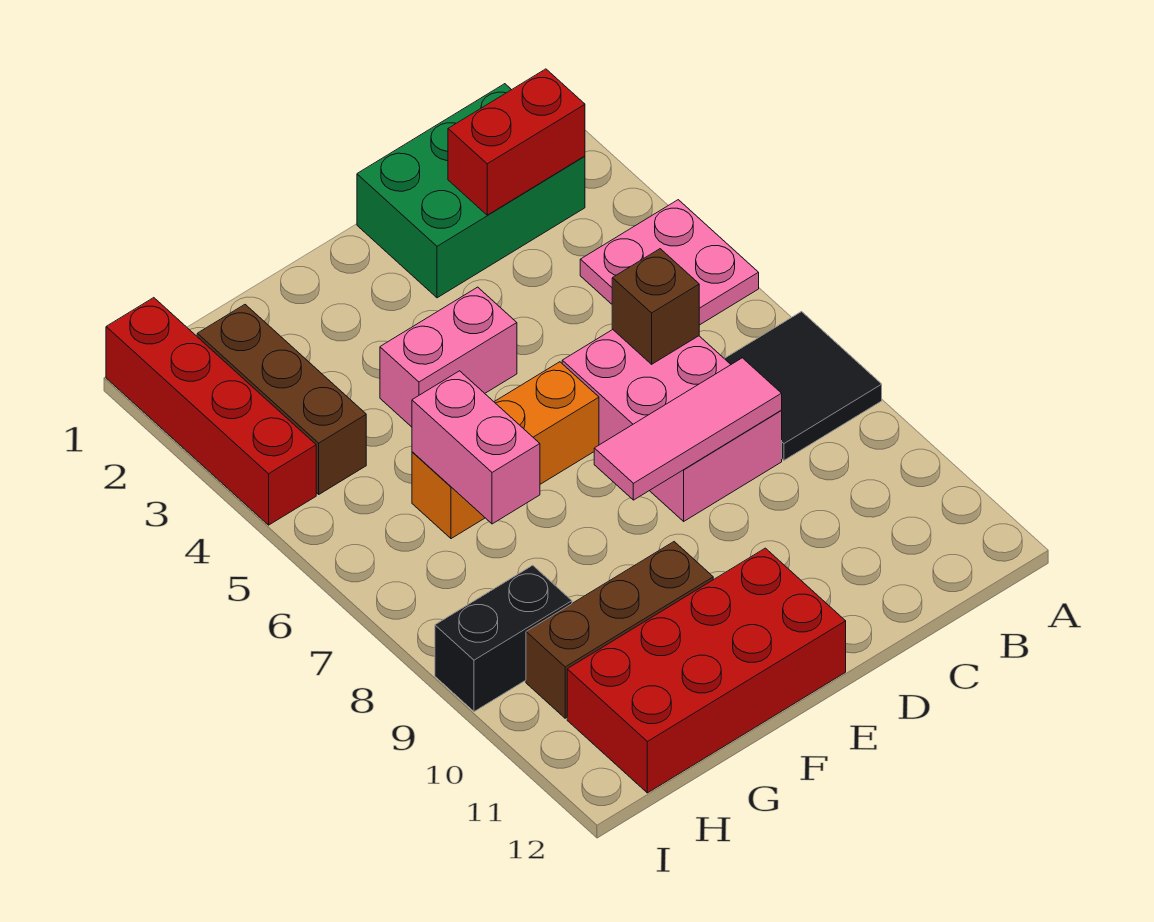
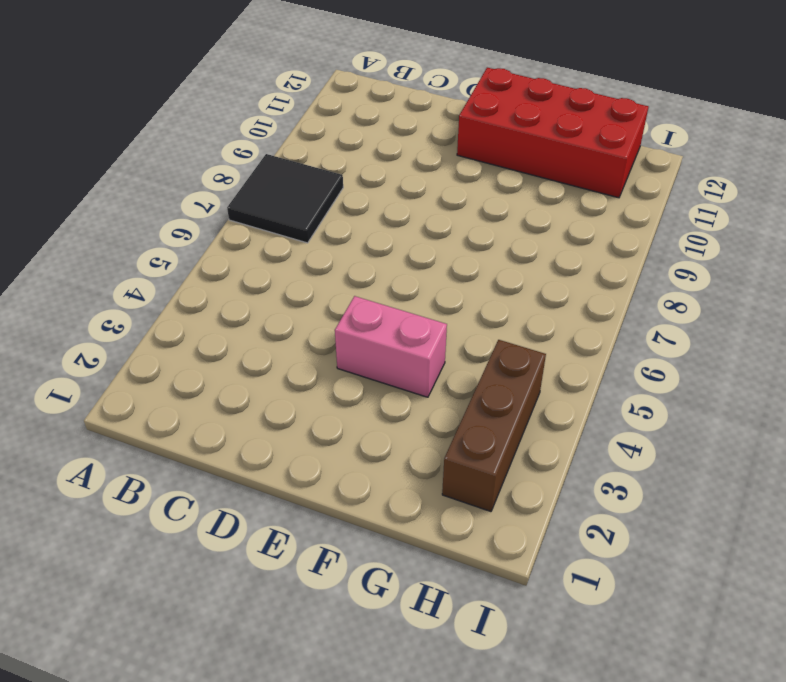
none -> pink plate A4:B5 level 1
none -> green brick B1:D2 level 1
none -> pink brick C6:D8 level 1

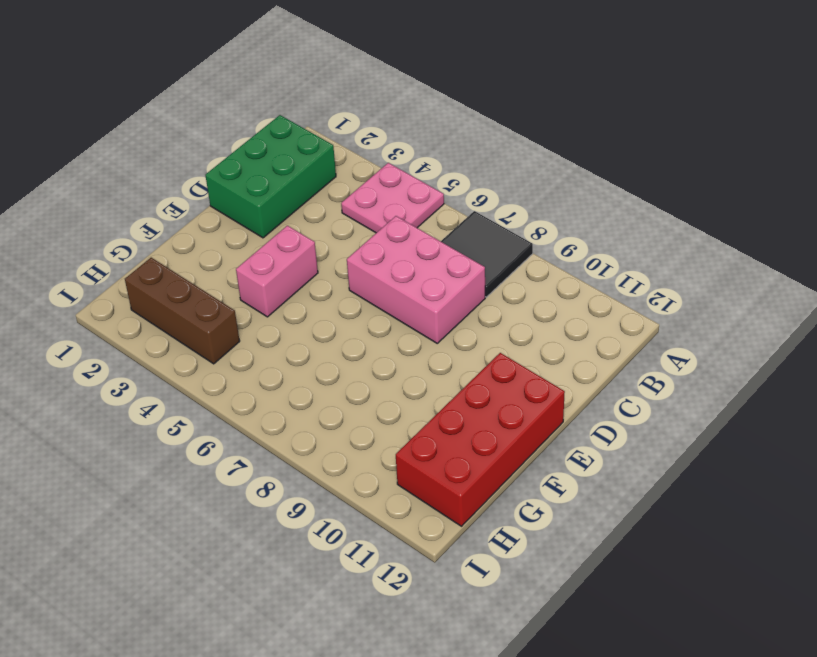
none -> orange brick E6:G6 level 1
none -> brown brick F10:H10 level 1
none -> black brick H9:I9 level 1

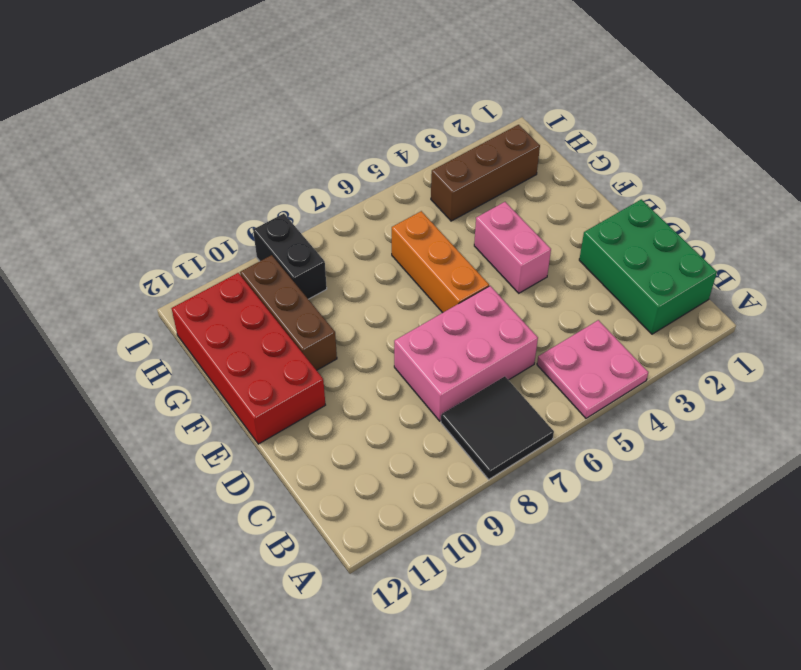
none -> red brick I1:I4 level 1
none -> red brick B2:C2 level 2
none -> brown brick C6 level 2

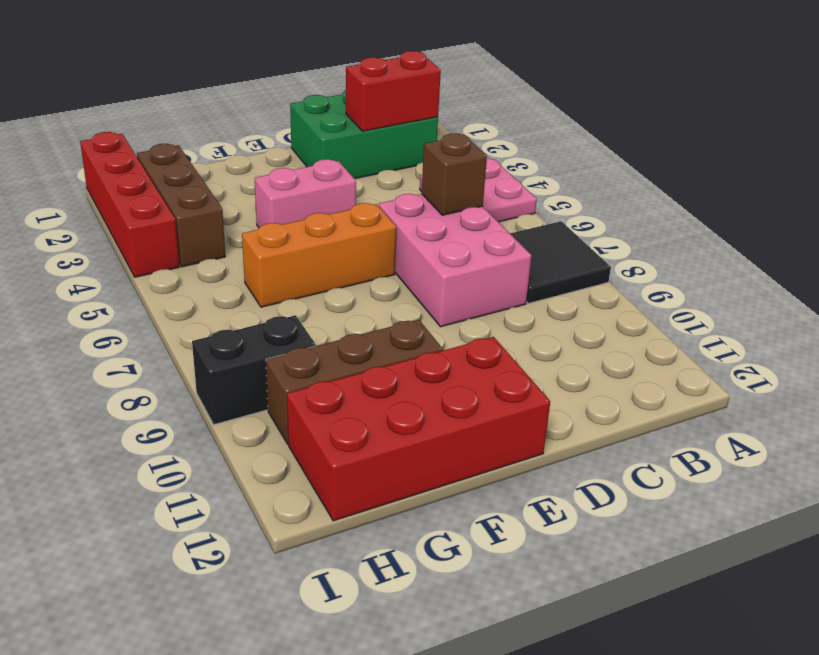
none -> pink tile C8:E8 level 2
none -> pink brick G6:G7 level 2

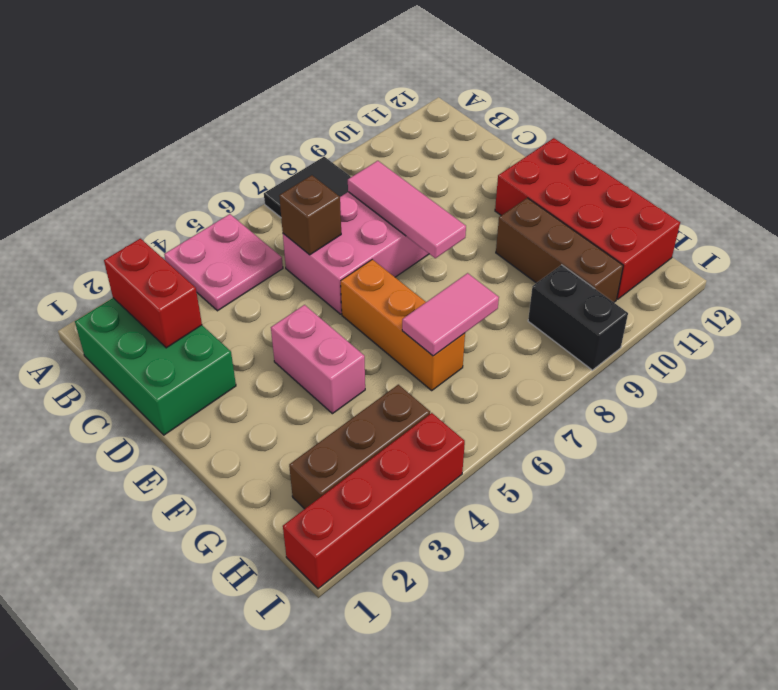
pink tile G6:G7 level 2 -> pink brick G6:G7 level 2

